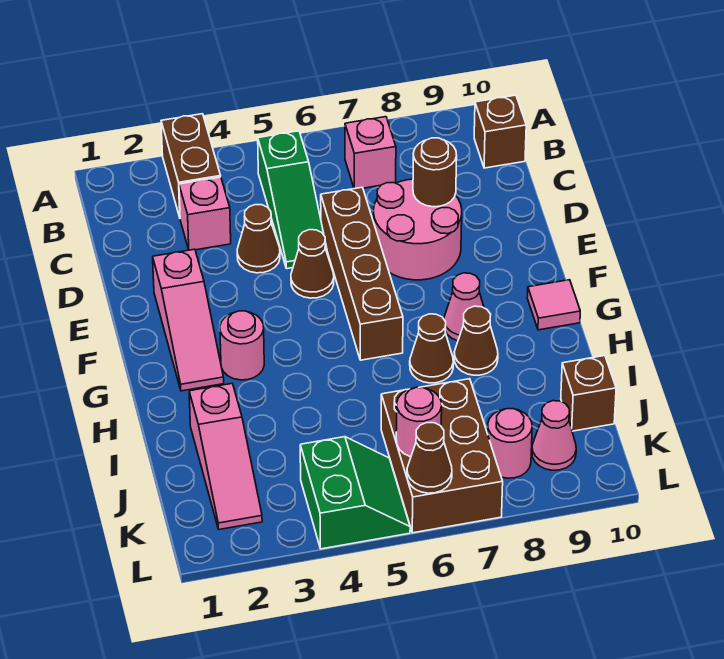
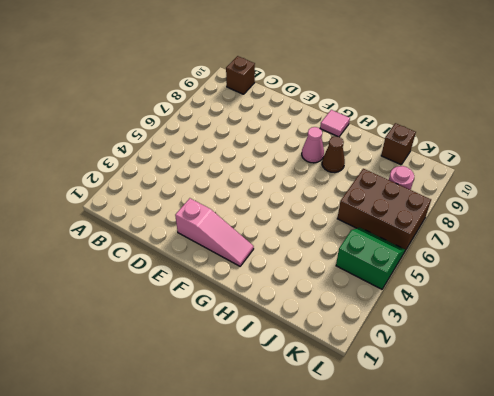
none -> brown brick A3:B3 level 1
none -> green slope B5:D5 level 1 top B
none -> pink brick B7 level 1

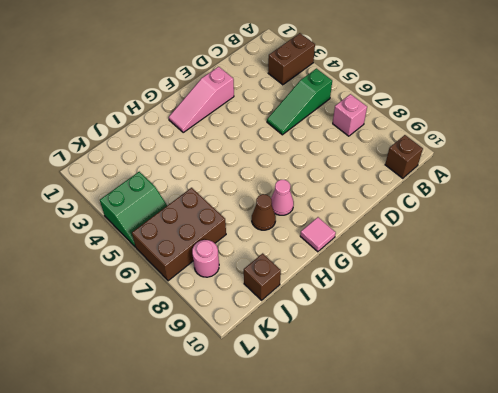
none -> pink brick C3 level 1
none -> brown cone D4 level 1
none -> brown brick D6:G6 level 1

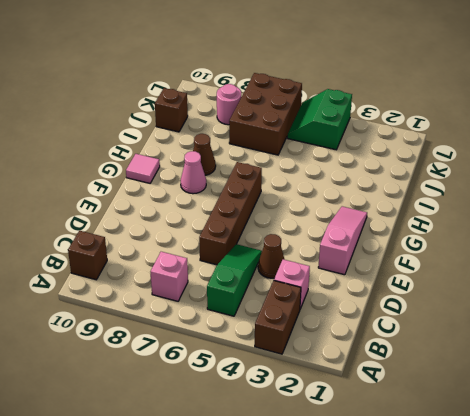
none -> pink round brick D7:E8 level 1
none -> brown cone E5 level 1
none -> pink round brick G3 level 1

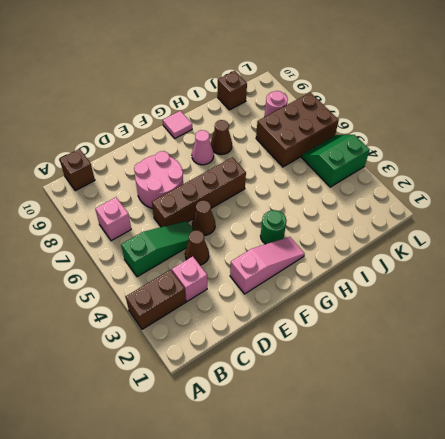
green round brick G3 level 1 -> pink round brick G3 level 1
none -> brown cone H7 level 1
none -> pink slope I2:K2 level 1 top I
none -> pink cone K9 level 1

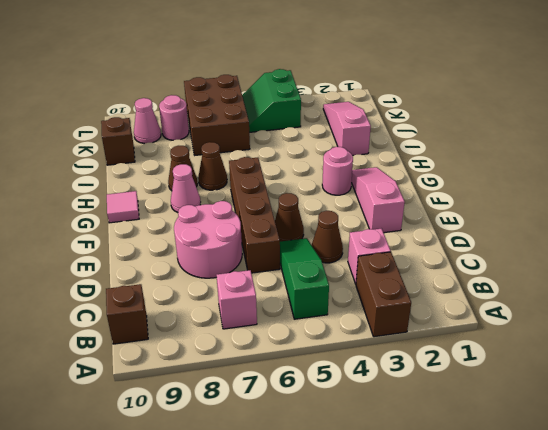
none -> brown round brick D8 level 2
none -> pink round brick K6 level 2
none -> brown cone L6 level 2

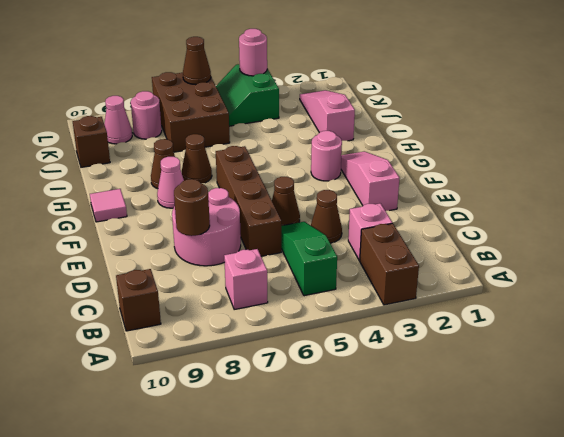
pink round brick L4 level 2 -> pink round brick K6 level 2

